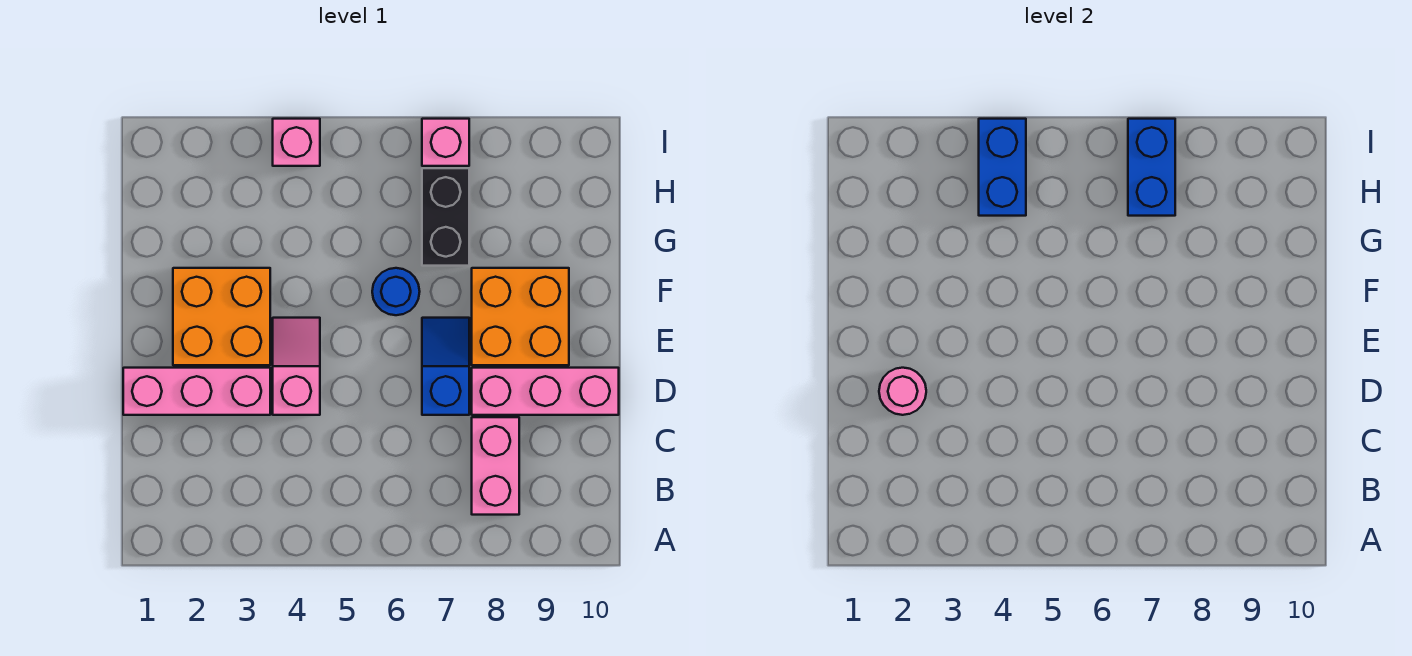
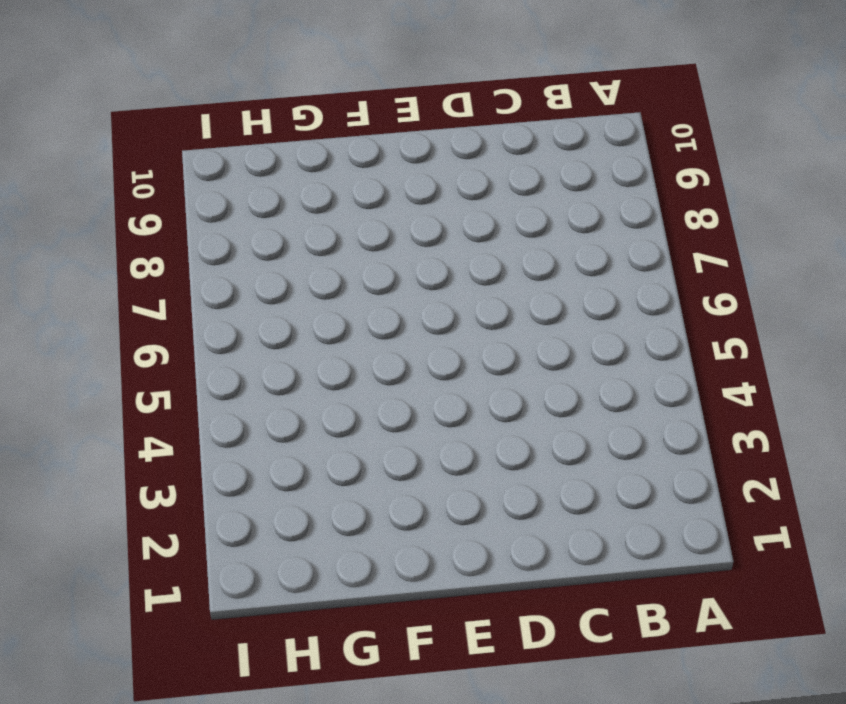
none -> pink brick B8:C8 level 1
none -> pink brick D1:D3 level 1
none -> pink slope D4:E4 level 1 top D

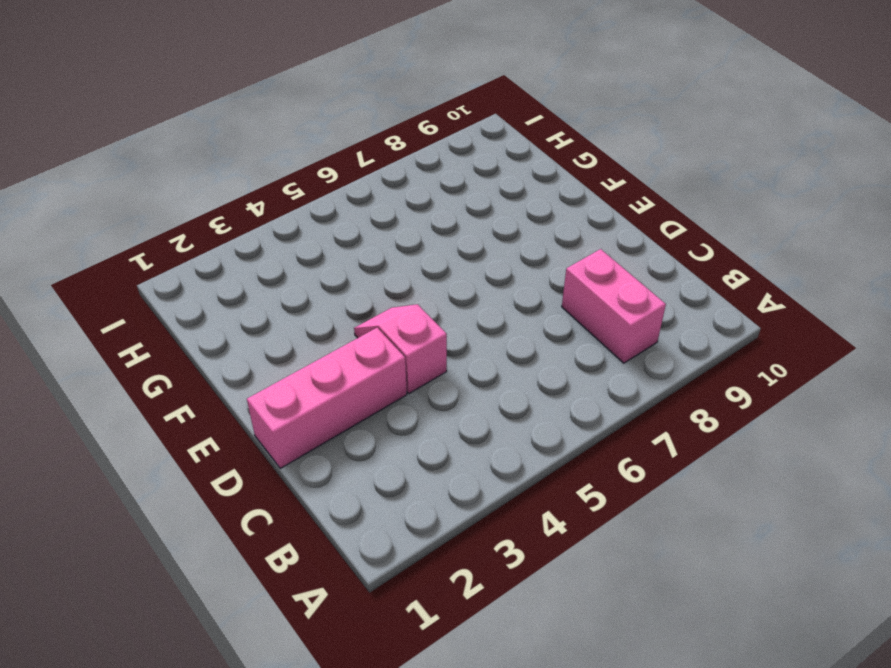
none -> blue slope D7:E7 level 1 top D
none -> pink brick D8:D10 level 1
none -> orange brick E2:F3 level 1

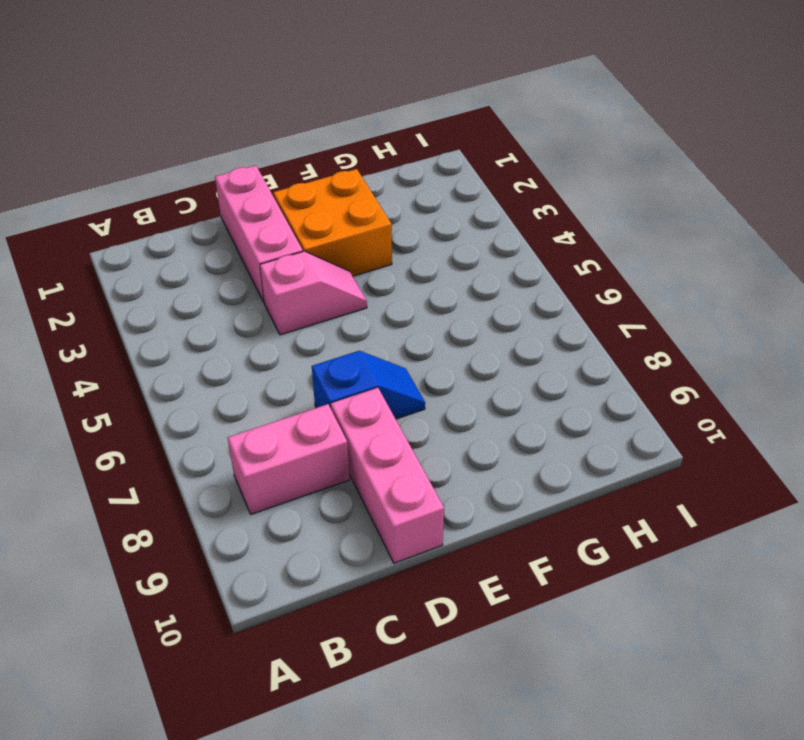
none -> orange brick E8:F9 level 1
none -> blue round brick F6 level 1
none -> black brick G7:H7 level 1

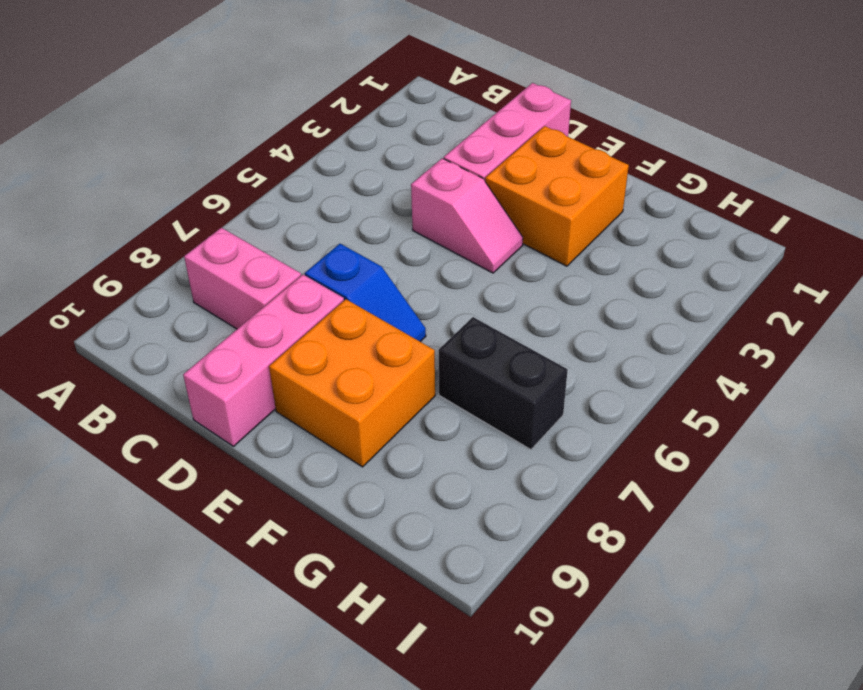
none -> blue round brick F6 level 1
none -> pink brick I4 level 1
none -> pink brick I7 level 1

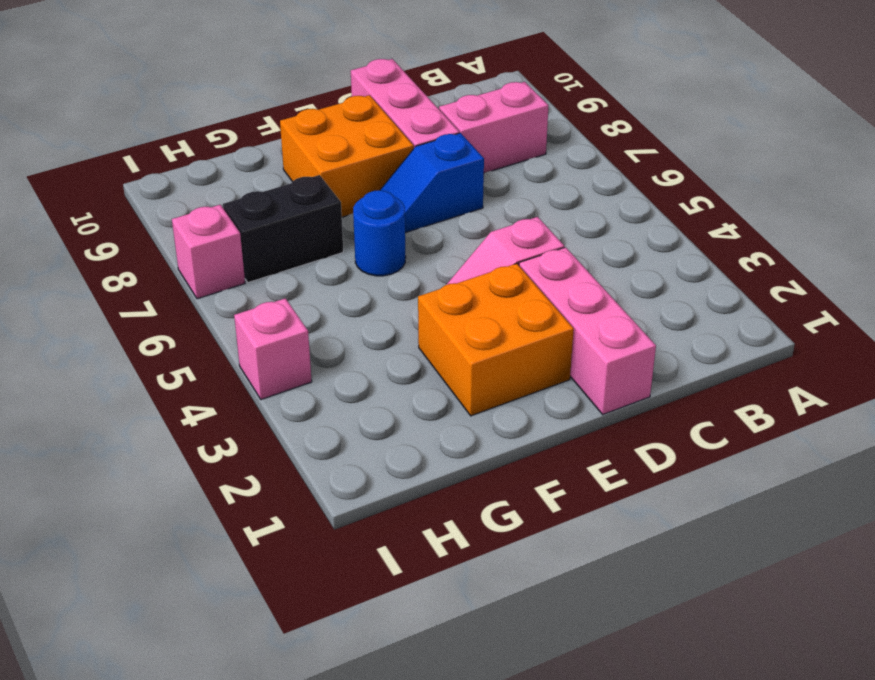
none -> pink round brick D2 level 2
none -> blue brick H4:I4 level 2
none -> blue brick H7:I7 level 2

